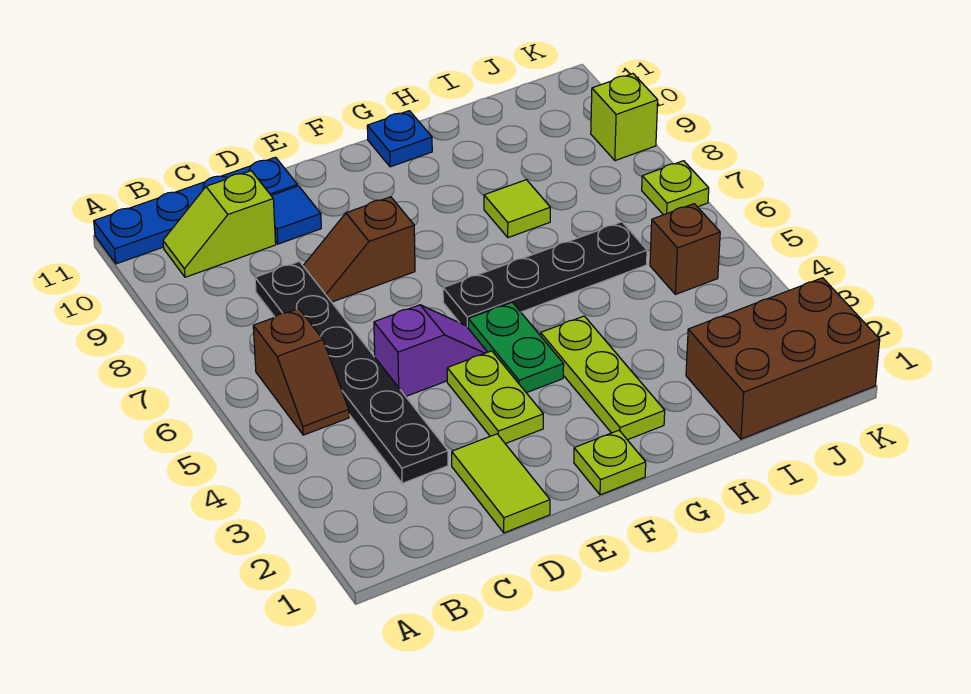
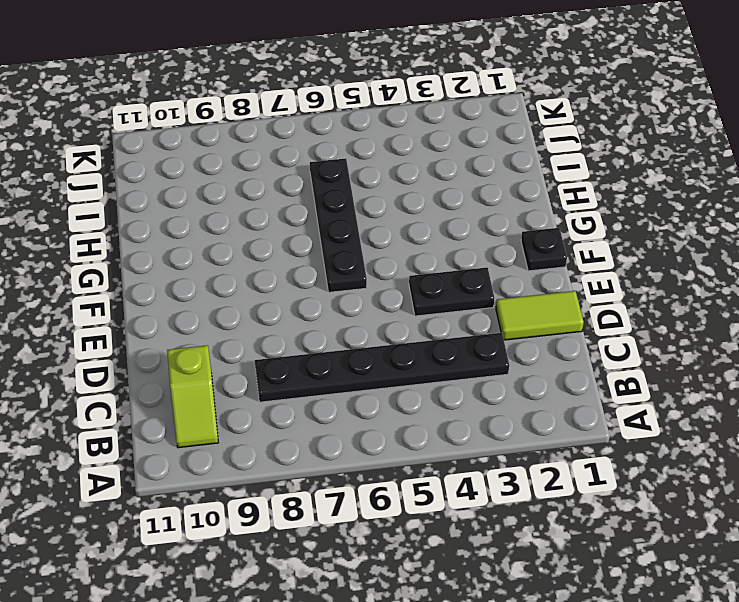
black plate E3:E4 level 1 -> lime plate E3:E4 level 1
black plate F1 level 1 -> lime plate F1 level 1
none -> blue plate A11:D11 level 1
none -> brown slope B5:B6 level 1 top 6
none -> purple slope D5:E5 level 1 top D

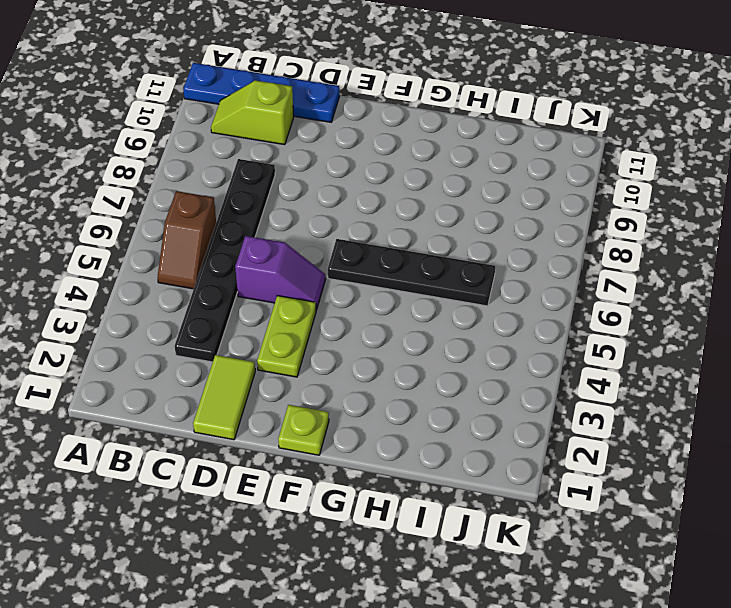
none -> brown slope D8:E8 level 1 top E
none -> blue tile D10 level 1
none -> green plate F4:F5 level 1

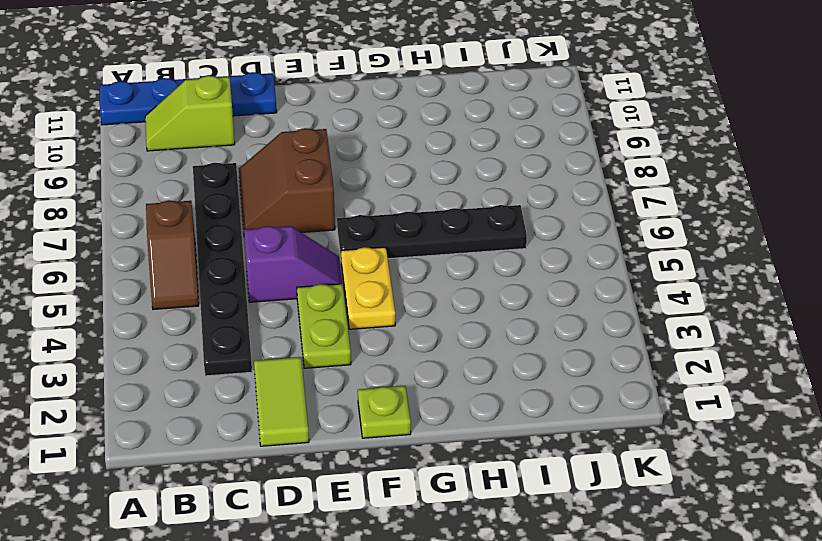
brown slope D7:E8 level 1 top E -> brown slope D8:E8 level 1 top E
yellow plate F4:F5 level 1 -> green plate F4:F5 level 1
none -> blue tile D10 level 1
none -> lime plate G2:G4 level 1
none -> blue plate G11 level 1

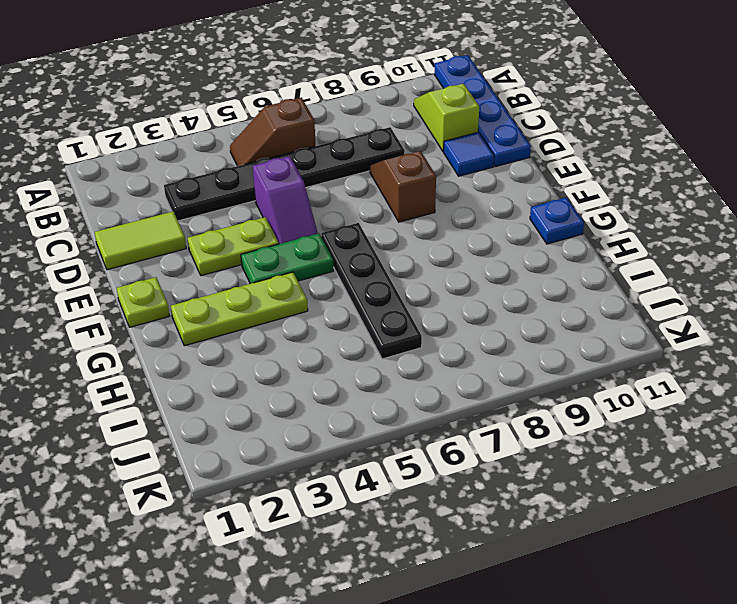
none -> lime tile H8 level 1
none -> brown brick I1:K2 level 1
none -> brown brick J5 level 1

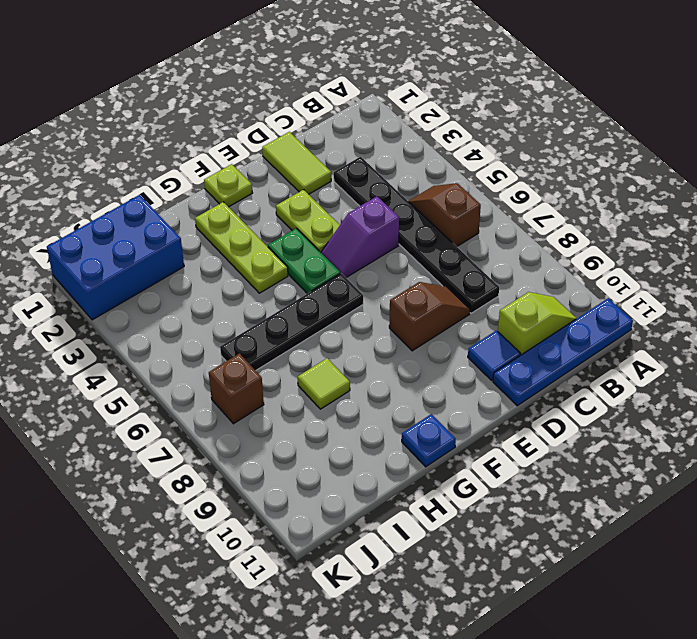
blue brick I1:K2 level 1 -> brown brick I1:K2 level 1
brown brick J7 level 1 -> brown brick J5 level 1
none -> lime plate K7 level 1
none -> lime brick K9 level 1

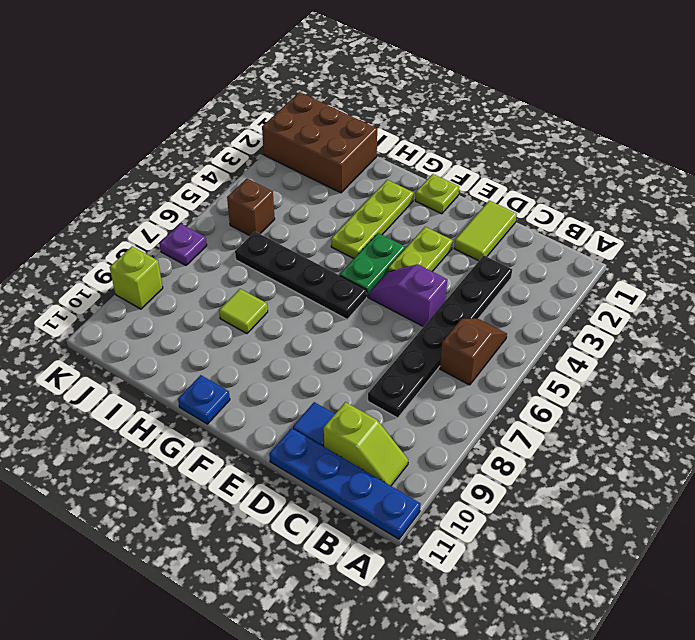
purple plate K7 level 1 -> lime plate K7 level 1
none -> brown slope D8:E8 level 1 top E

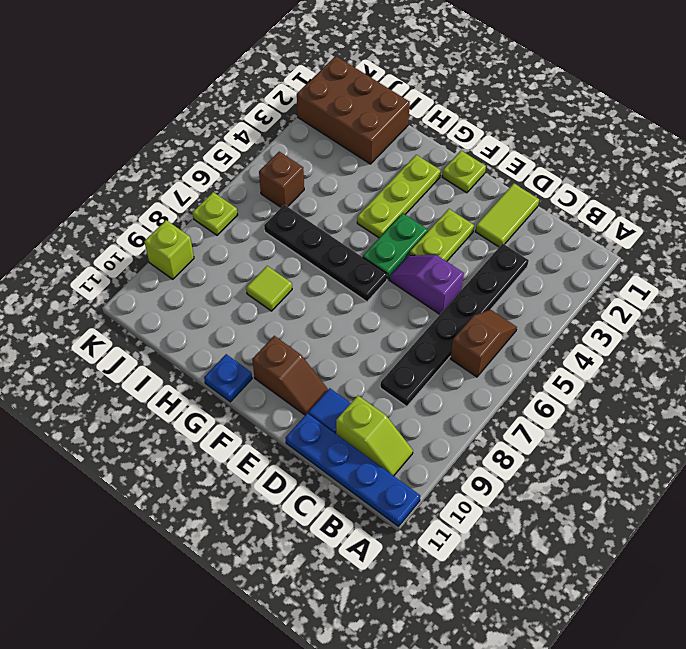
brown slope E10:F10 level 1 top F -> brown slope D8:E8 level 1 top E

